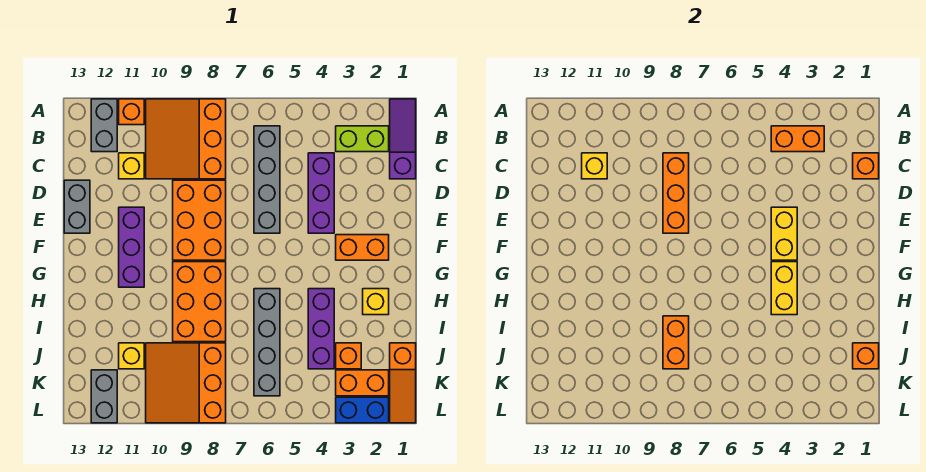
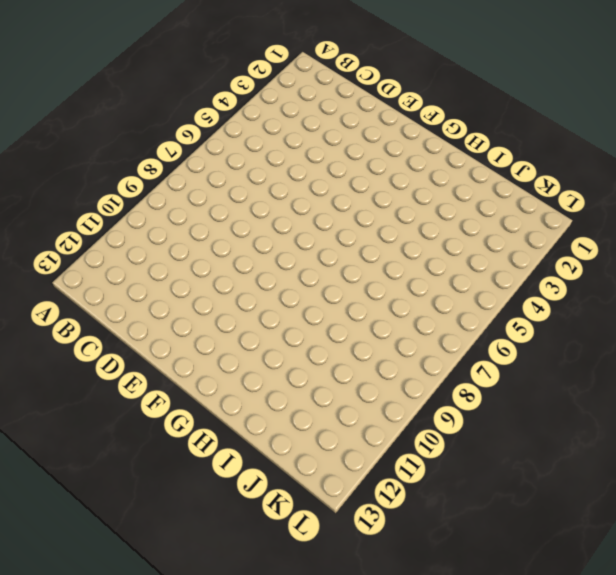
none -> purple slope A1:C1 level 1 top C
none -> orange slope A8:C10 level 1 top 8
none -> orange brick A11 level 1
none -> grey brick A12:B12 level 1

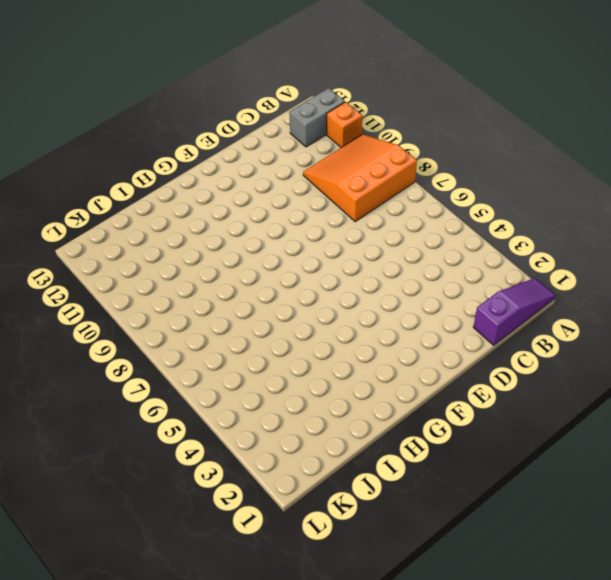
none -> lime brick B2:B3 level 1
none -> grey brick B6:E6 level 1
none -> purple brick C4:E4 level 1
none -> yellow brick C11 level 1

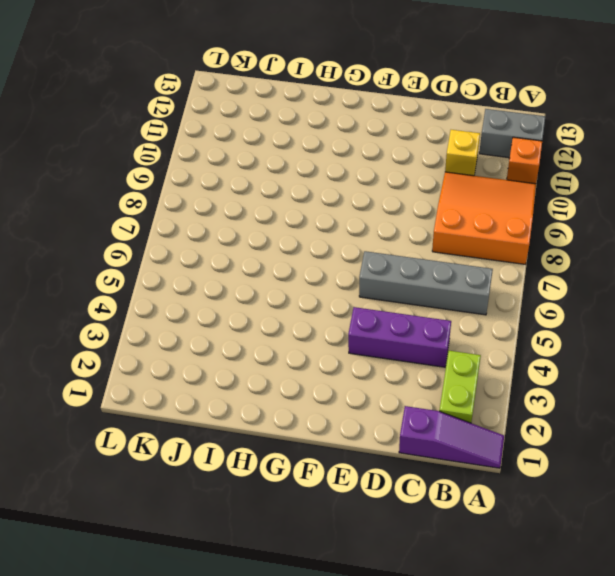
none -> orange brick D8:F9 level 1
none -> grey brick D13:E13 level 1
none -> purple brick E11:G11 level 1
none -> orange brick F2:F3 level 1

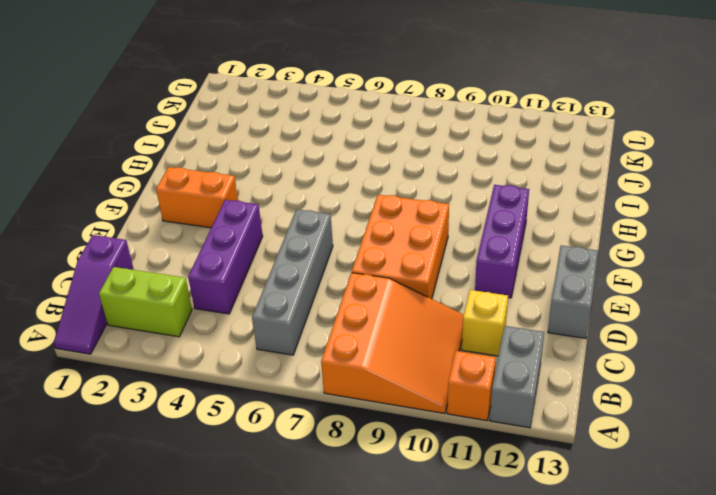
none -> orange brick G8:I9 level 1
none -> yellow brick H2 level 1
none -> purple brick H4:J4 level 1
none -> grey brick H6:K6 level 1

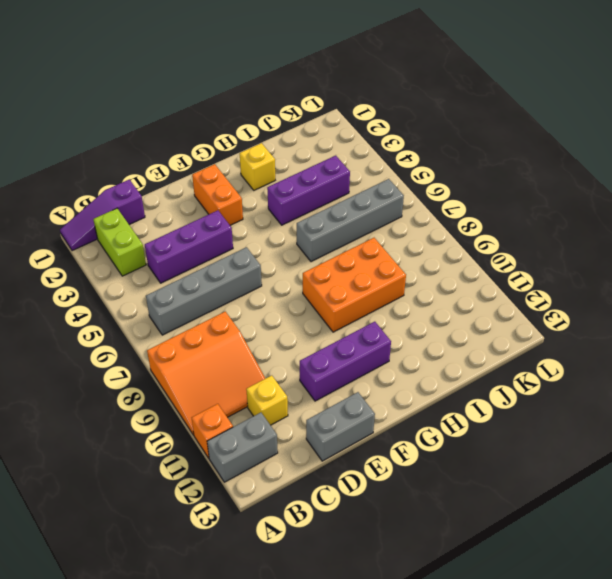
none -> orange brick D8:F9 level 1
none -> orange slope J1:L1 level 1 top J
none -> orange brick J3 level 1
none -> orange slope J8:L10 level 1 top 8

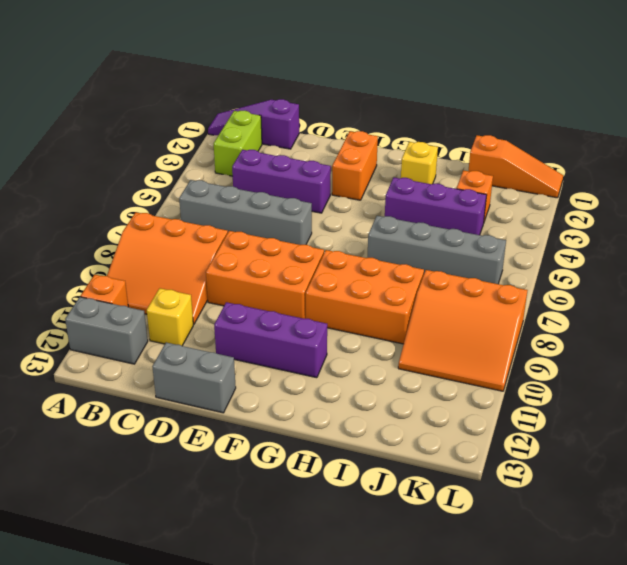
none -> yellow brick J11 level 1
none -> orange brick K2:K3 level 1
none -> grey brick K12:L12 level 1
none -> blue brick L2:L3 level 1

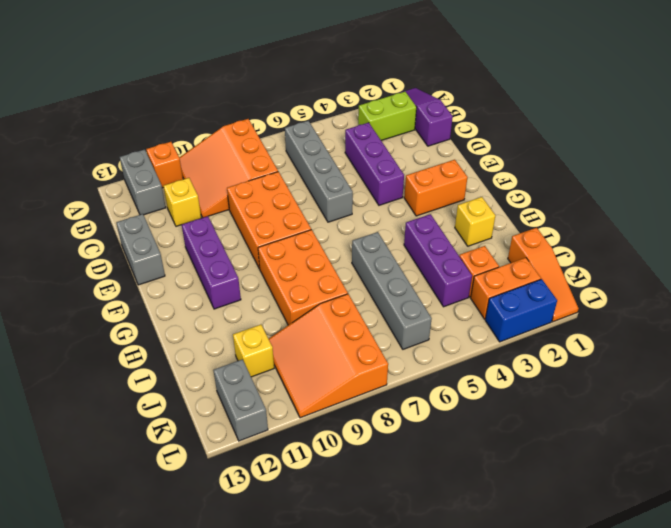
none -> orange brick B3:B4 level 2
none -> orange brick C1 level 2
none -> orange brick C8:E8 level 2
none -> yellow brick C11 level 2

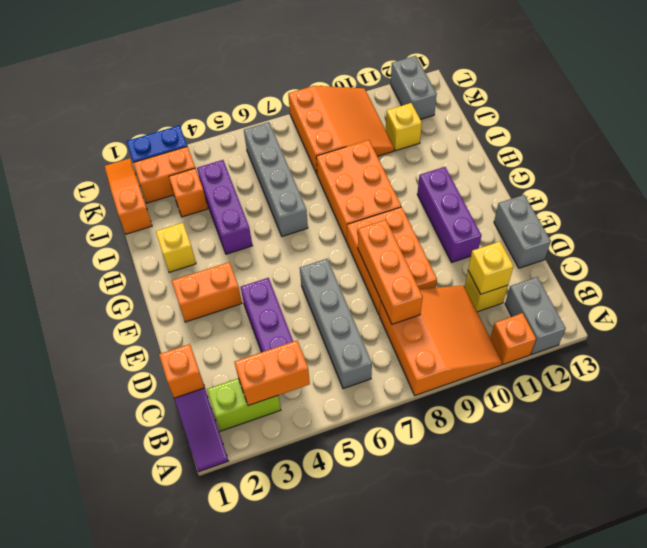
none -> yellow brick E4:F4 level 2
none -> yellow brick G4:H4 level 2
none -> orange brick I8:J8 level 2
none -> orange brick J1 level 2

